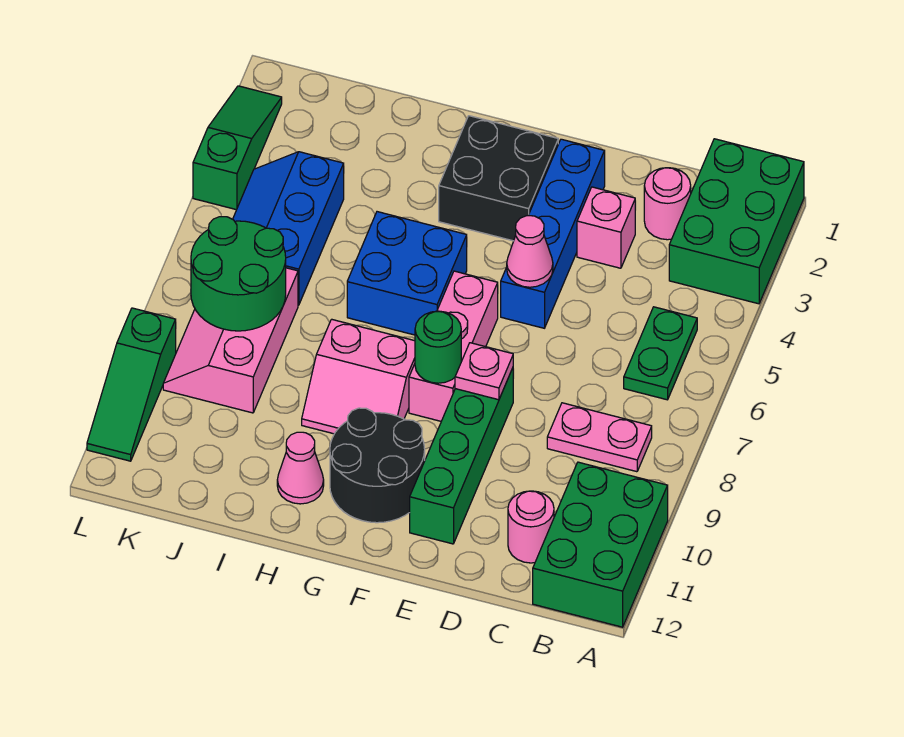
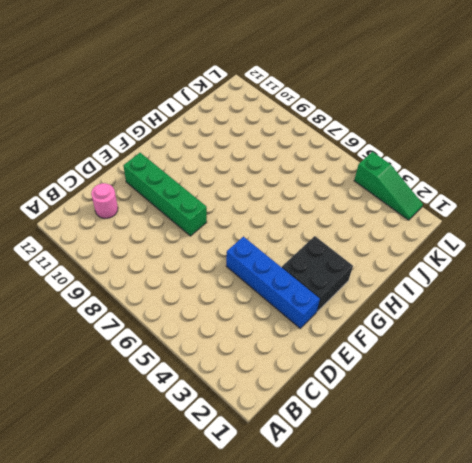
none -> green brick A1:B3 level 1
none -> green brick A10:B12 level 1
none -> green plate B5:B6 level 1

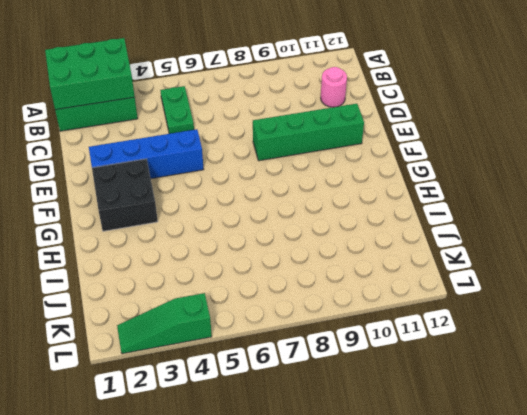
green brick A1:B3 level 2 -> green brick A10:B12 level 1
green plate B5:C5 level 1 -> green plate B5:B6 level 1
none -> pink plate B8:C8 level 1
none -> pink round brick C2 level 1
none -> pink brick D3 level 1

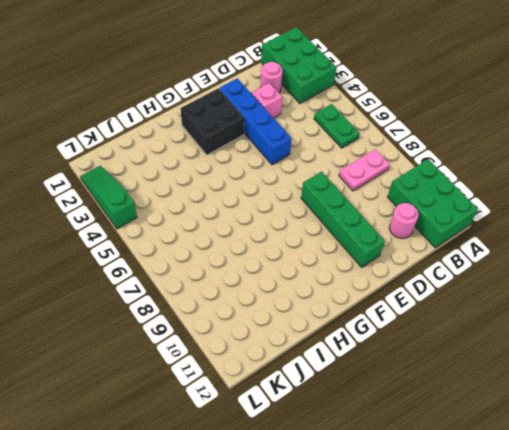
none -> pink brick F6:F8 level 1
none -> black round brick F10:G11 level 1
none -> blue brick G5:H6 level 1

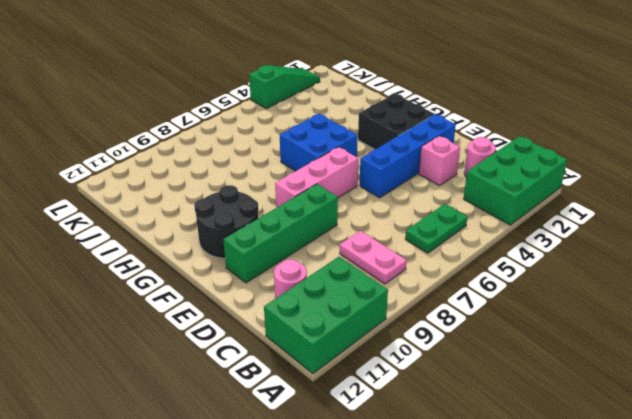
none -> pink slope G8:H9 level 1 top 8
none -> pink cone H11 level 1
none -> blue slope J4:K6 level 1 top J

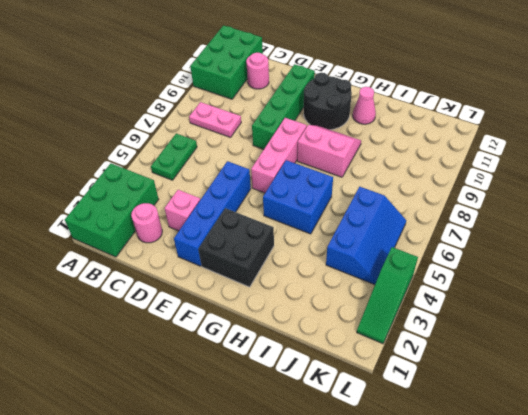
none -> pink slope J7:K9 level 1 top J
none -> green slope L9:L11 level 1 top 9
none -> pink cone E5 level 2

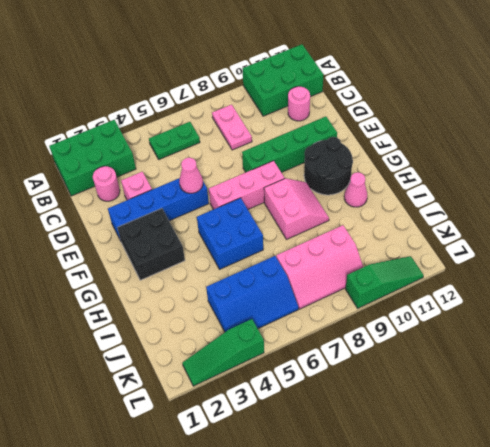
none -> pink plate E8 level 2
none -> green round brick F8 level 2
none -> green round brick J7:K8 level 2

